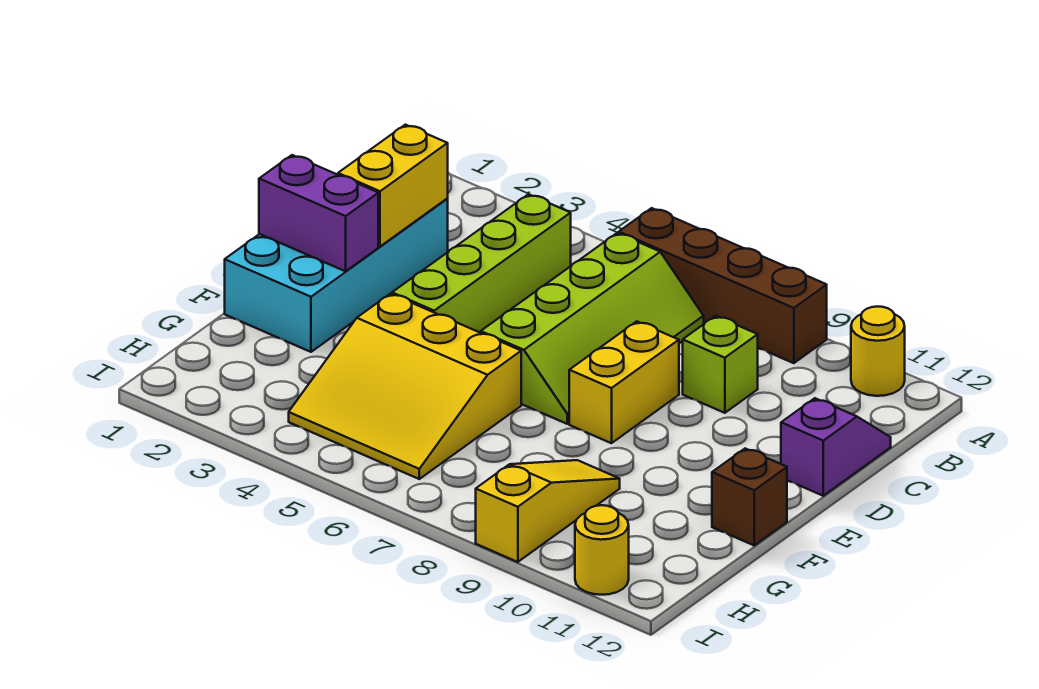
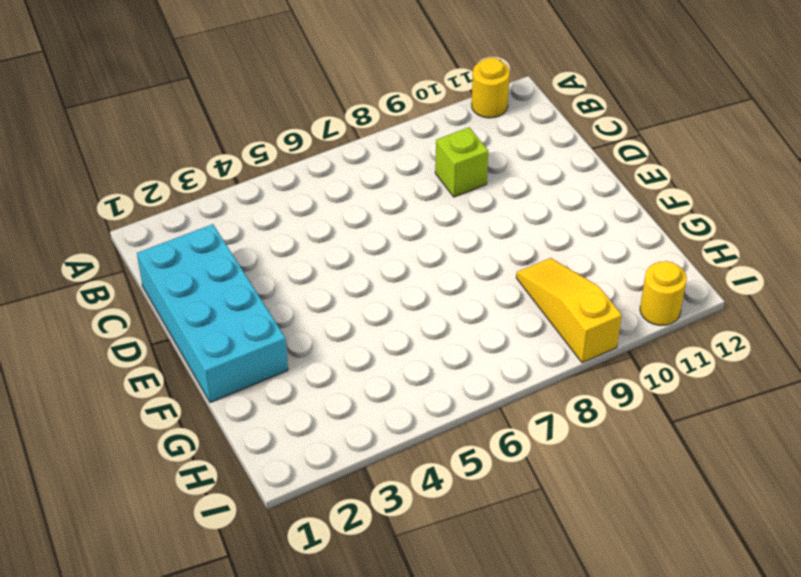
none -> brown brick A6:A9 level 1
none -> lime brick B4:E4 level 1
none -> lime slope B6:E7 level 1 top 6

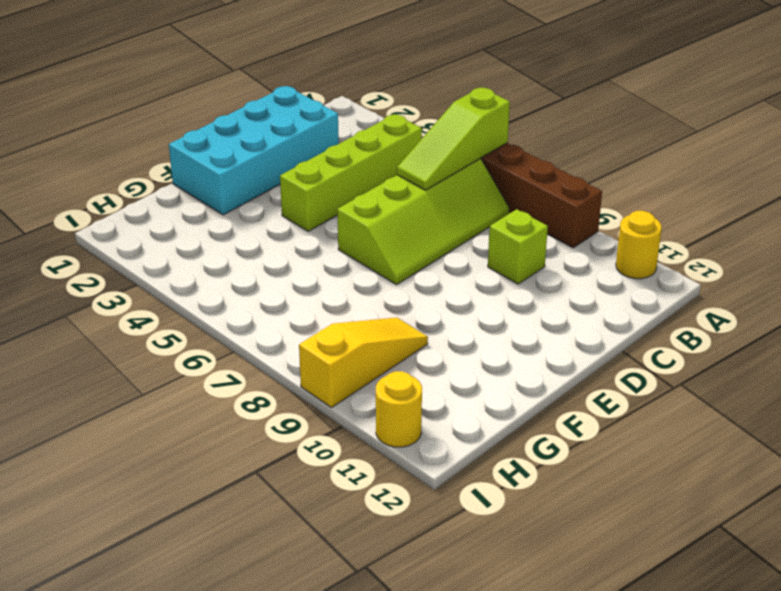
lime slope A6:C6 level 2 top A -> none
none -> purple slope C12:D12 level 1 top D
none -> yellow brick D8:E8 level 1
none -> yellow slope F4:H6 level 1 top F

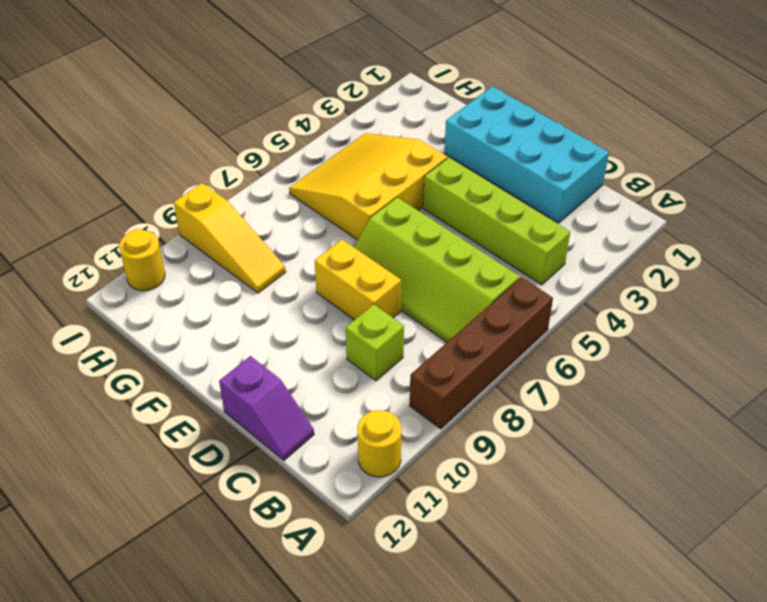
none -> brown brick F12 level 1
none -> yellow brick C2:D2 level 2
none -> purple brick E1:E2 level 2

